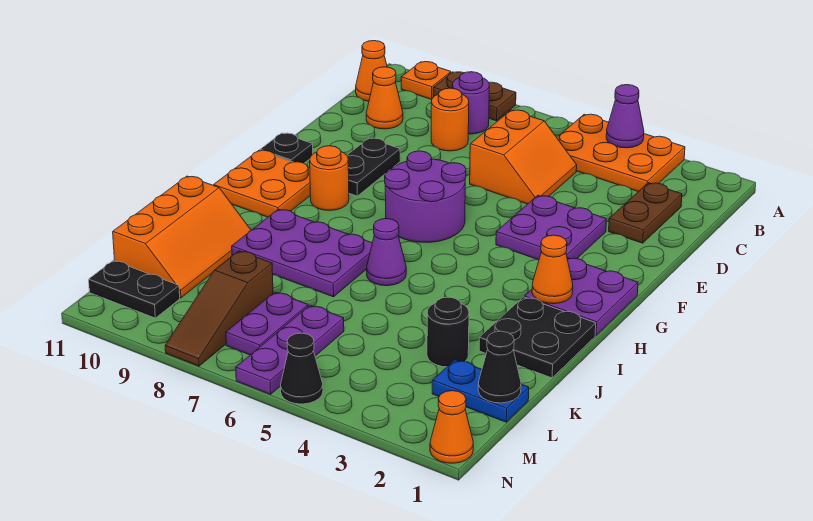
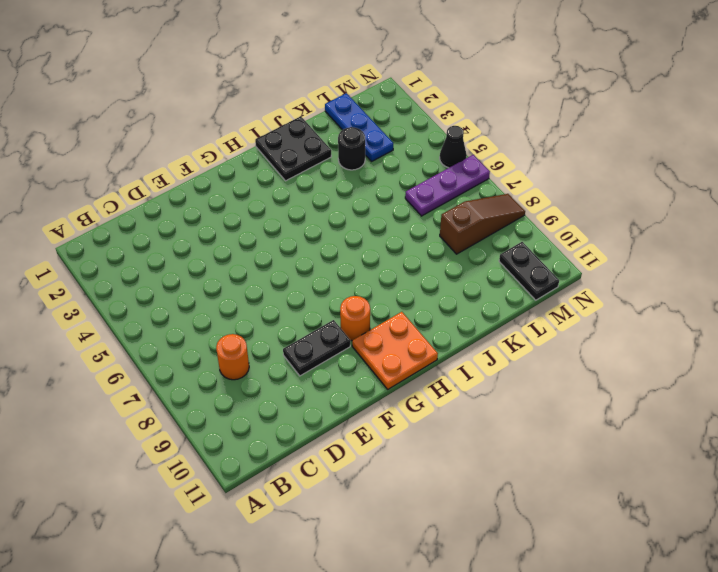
blue plate L1:L3 level 1 -> blue plate L1:L2 level 1
none -> orange plate A3:B5 level 1
none -> brown plate A8:A9 level 1
none -> orange plate A10 level 1
none -> purple round brick B8 level 1

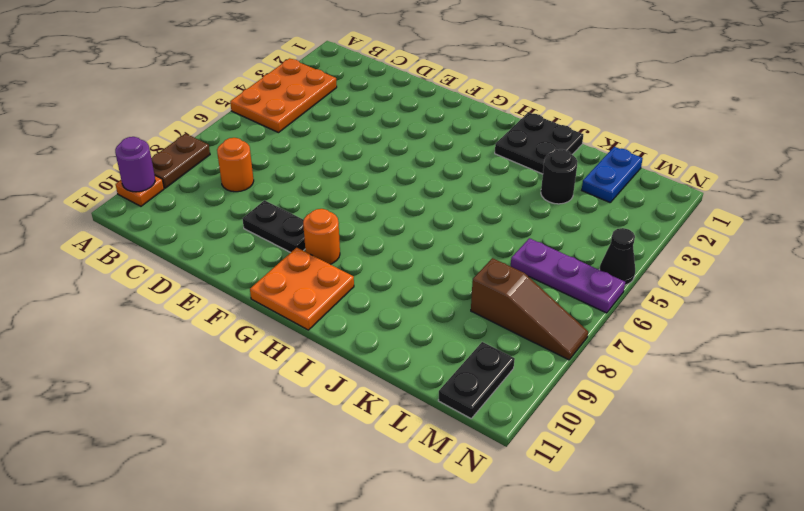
purple round brick A10 level 2 -> purple round brick B8 level 1
none -> orange cone B11 level 1
none -> brown plate C2:D2 level 1
none -> orange slope C5:D6 level 1 top 6
none -> orange cone C10 level 1

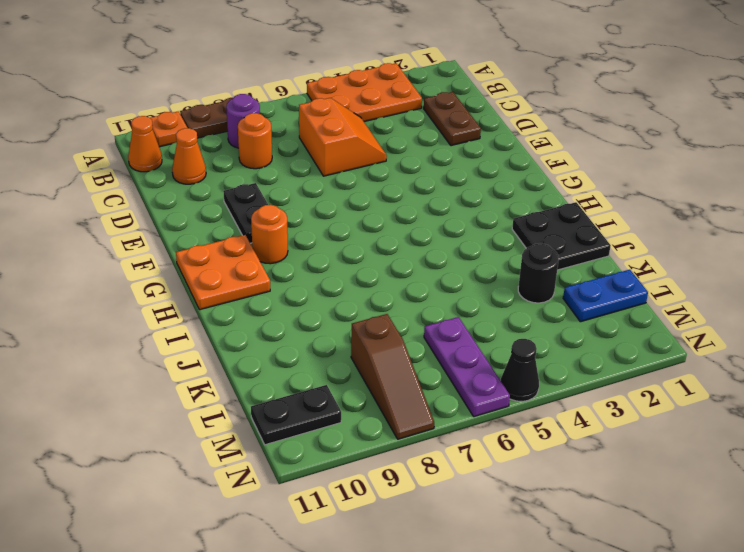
none -> purple plate E3:F4 level 1
none -> purple round brick F6:G7 level 1
none -> black plate F11 level 1
none -> purple plate G1:H2 level 1

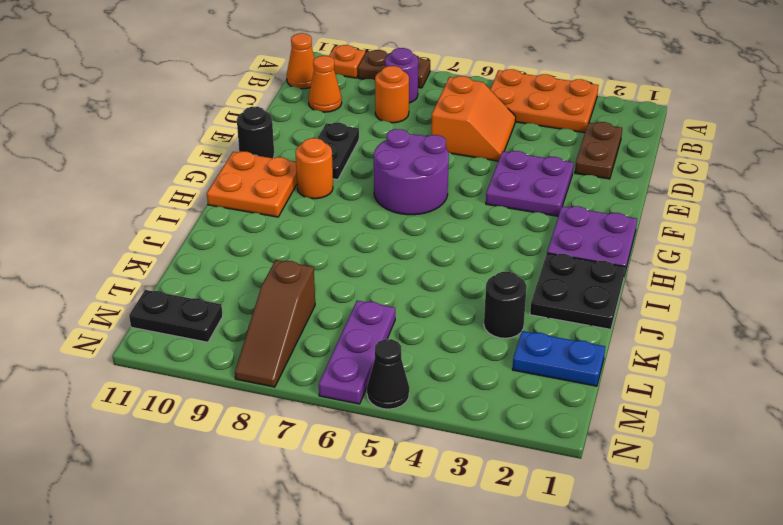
black round brick F11 level 1 -> black plate F11 level 1
none -> purple cone I6 level 1
none -> purple plate I7:J9 level 1
none -> orange slope J10:L11 level 1 top 11
none -> purple plate L7:M7 level 1

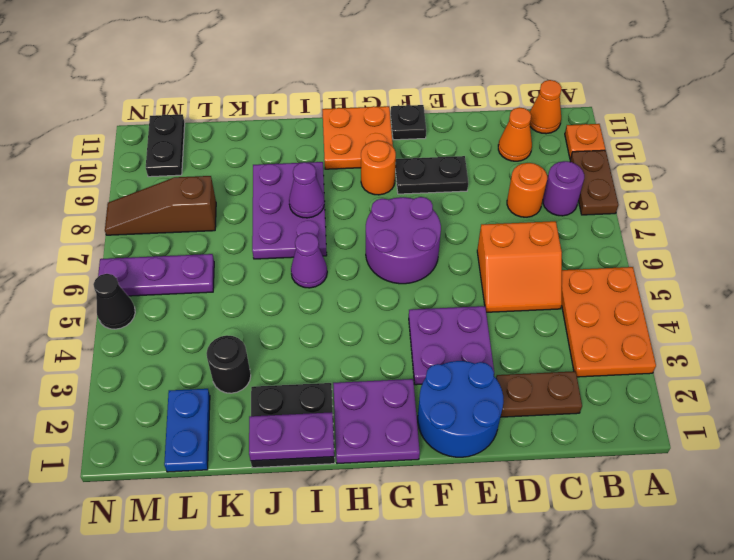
blue round brick E1:F2 level 1 -> none
purple plate I1:J1 level 2 -> purple plate L7:M7 level 1
purple cone I8 level 2 -> purple cone A4 level 2
none -> orange slope J10:L11 level 1 top 11
none -> orange cone N1 level 1
none -> orange cone H2 level 2
none -> black cone L1 level 2

